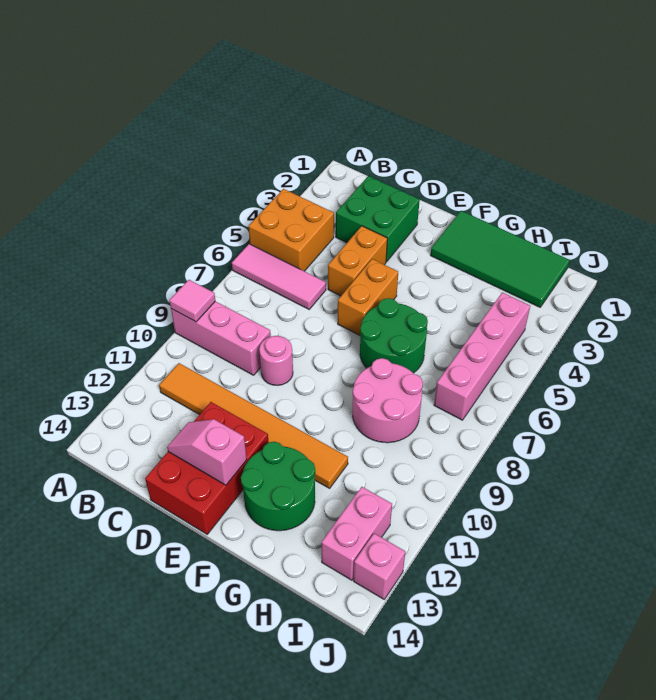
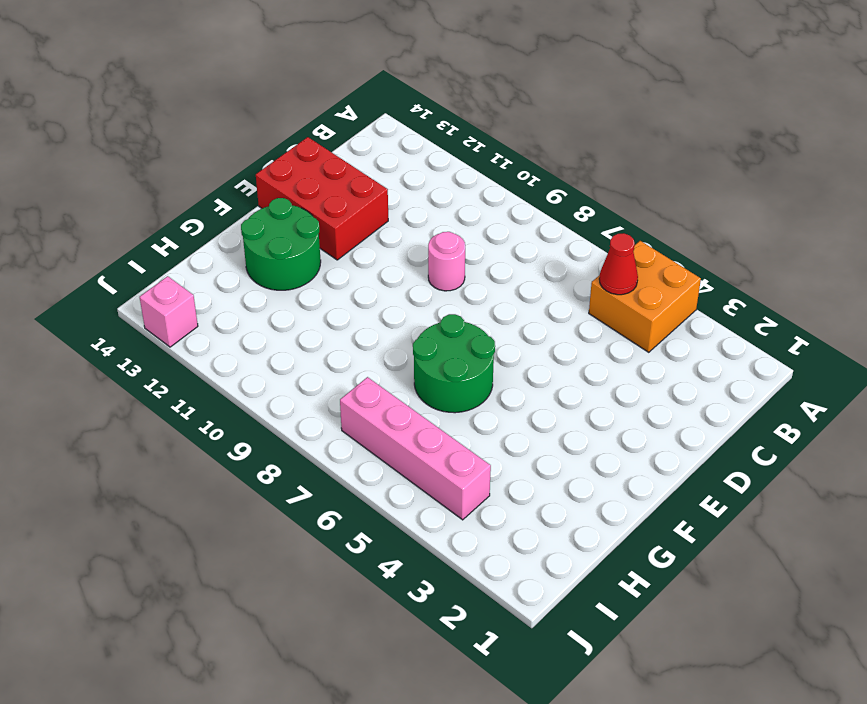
red cone B5 level 2 -> none
none -> pink tile A6:C6 level 1
none -> pink brick A9:C9 level 1
none -> orange tile B11:G11 level 1

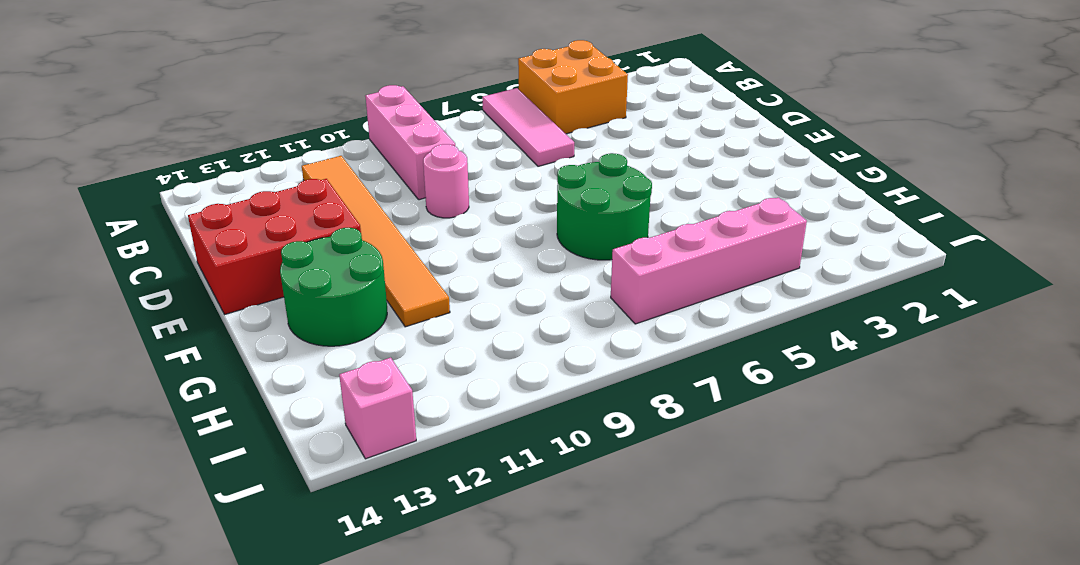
none -> green brick C2:D3 level 1
none -> orange brick D4:D5 level 1
none -> orange brick E5:E6 level 1

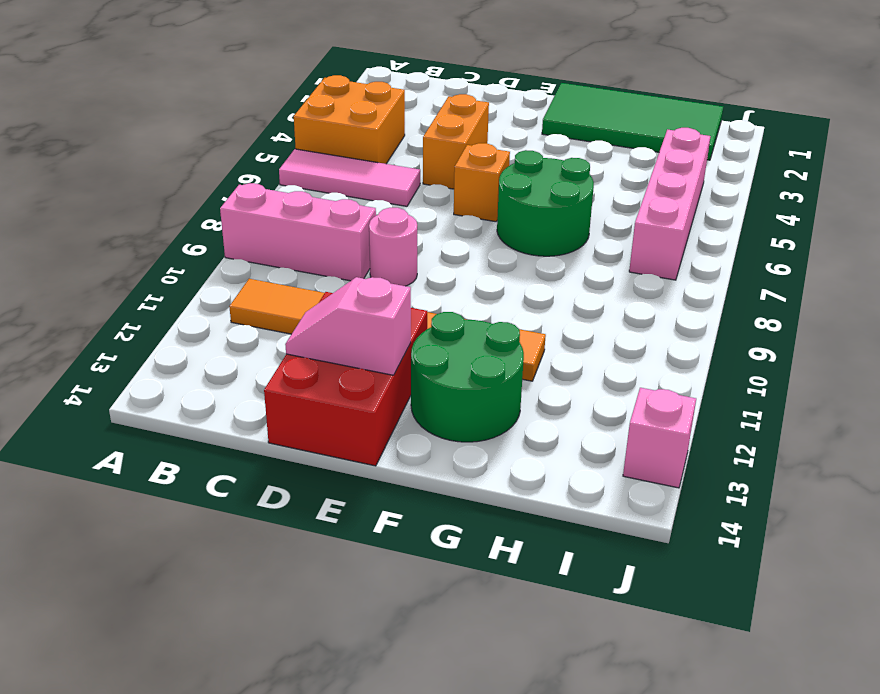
orange brick E6 level 1 -> orange brick E5:E6 level 1
none -> green brick C2:D3 level 1
none -> pink round brick G8:H9 level 1
none -> pink brick I12:I13 level 1

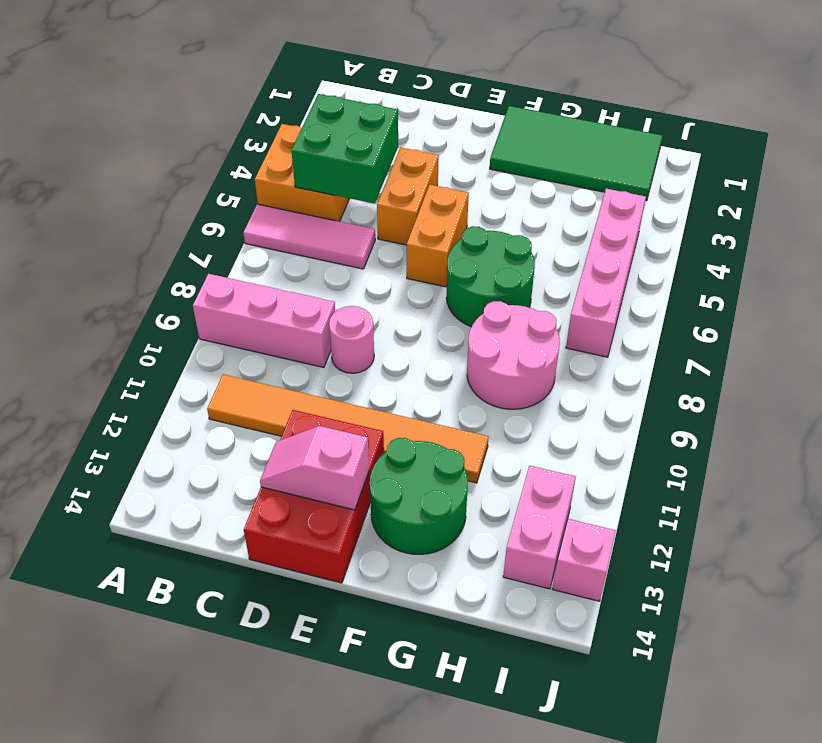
green brick B4:C5 level 2 -> green brick C2:D3 level 1
none -> pink tile A9 level 2

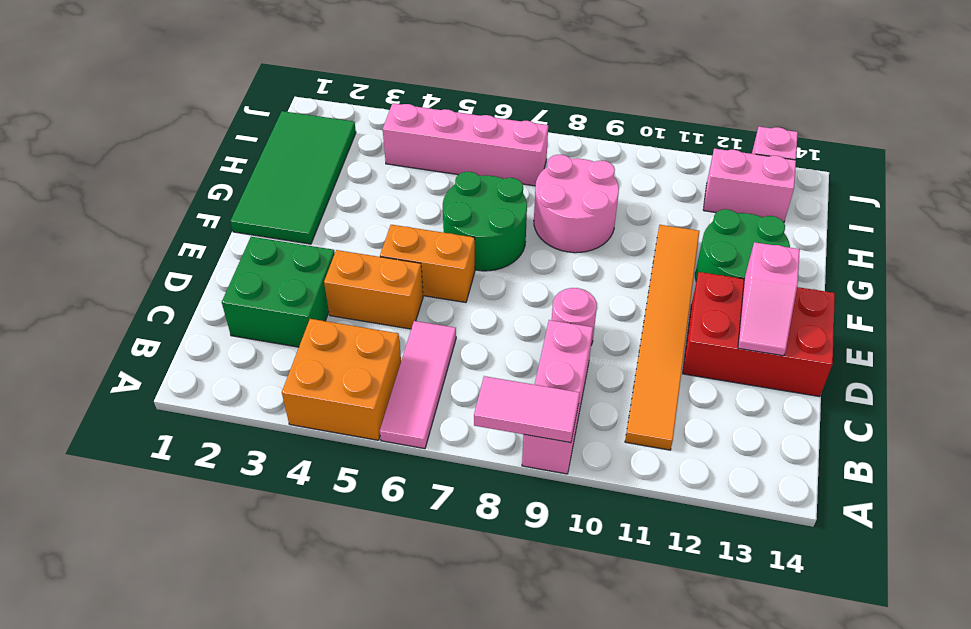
pink tile A8:A9 level 2 -> pink tile A9 level 2

